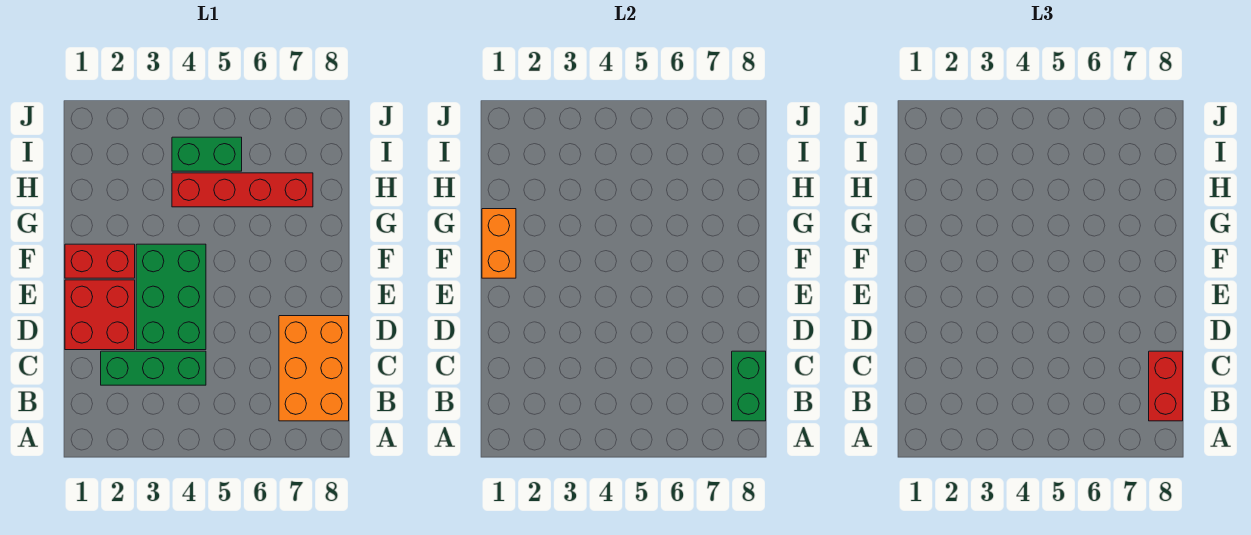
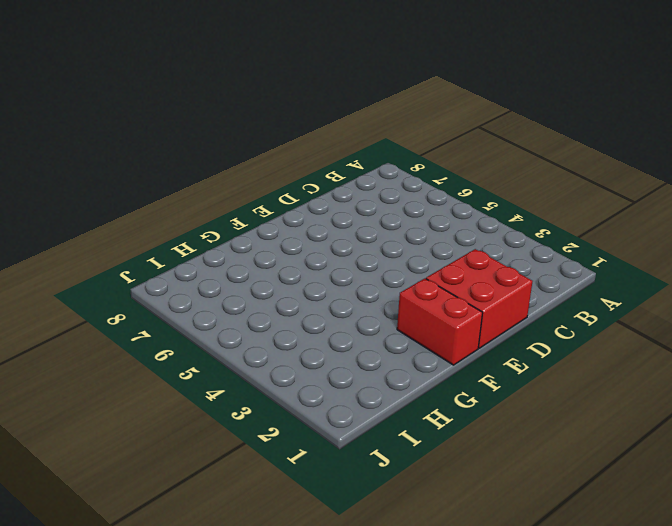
none -> orange brick B7:D8 level 1
none -> green brick C2:C4 level 1

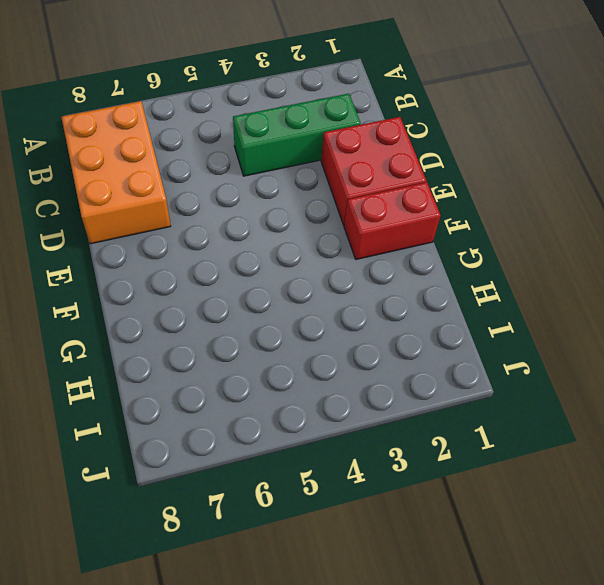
none -> green brick D3:F4 level 1
none -> red brick H4:H7 level 1

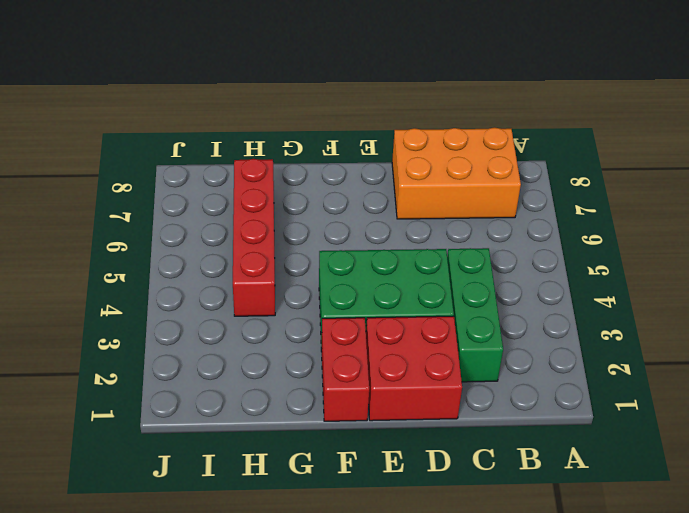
none -> green brick I4:I5 level 1
none -> green brick B8:C8 level 2

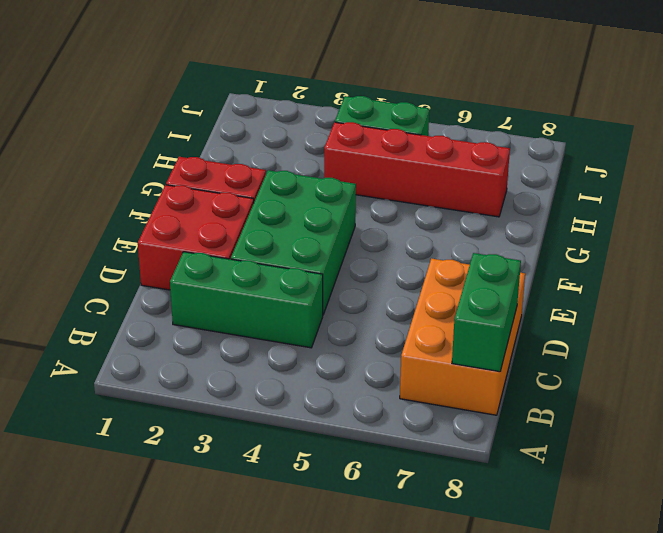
none -> orange brick F1:G1 level 2
none -> red brick B8:C8 level 3

